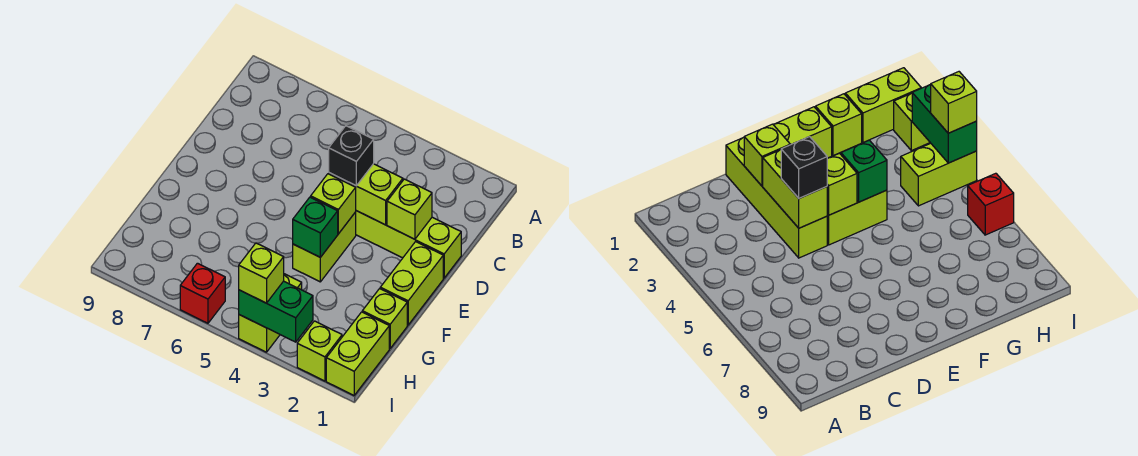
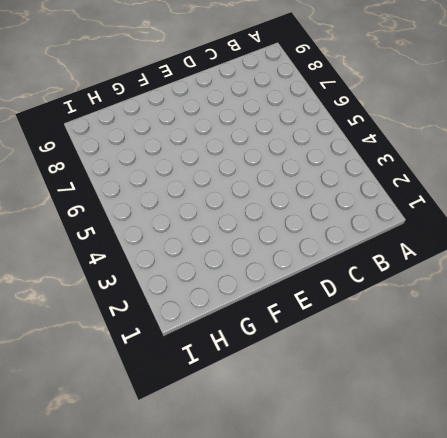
none -> lime brick D1:D4 level 1
none -> lime brick E1:F1 level 1
none -> lime brick E4:F4 level 1

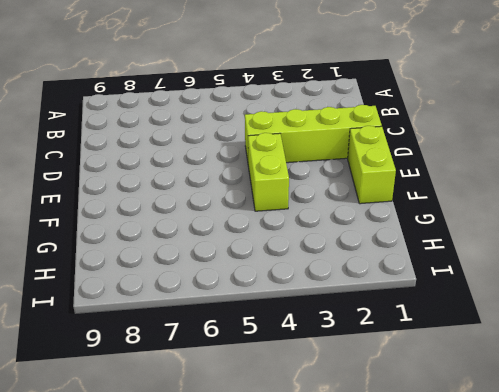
none -> lime brick G1 level 1
none -> lime brick H1:I1 level 1
none -> lime brick H4:I4 level 1

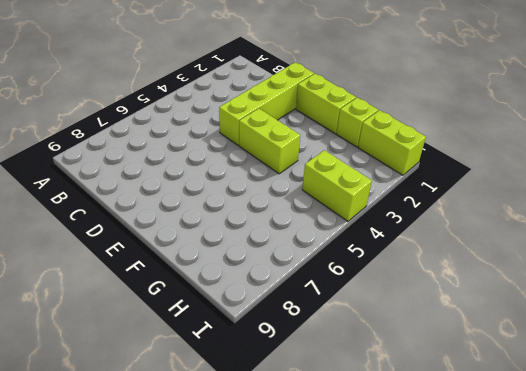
none -> lime brick I2 level 1
none -> red brick I6 level 1
none -> lime brick D2 level 2

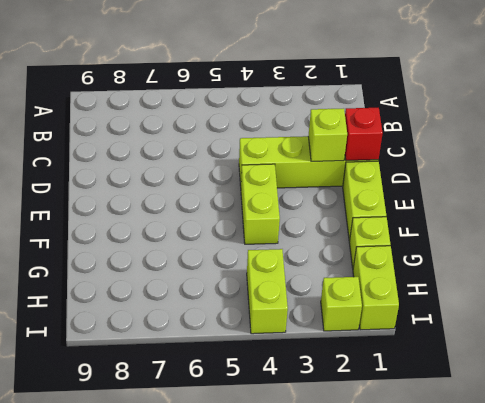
red brick D1 level 2 -> red brick I6 level 1
none -> lime brick D3:D4 level 2
none -> lime brick E4 level 2
none -> green brick F4 level 2

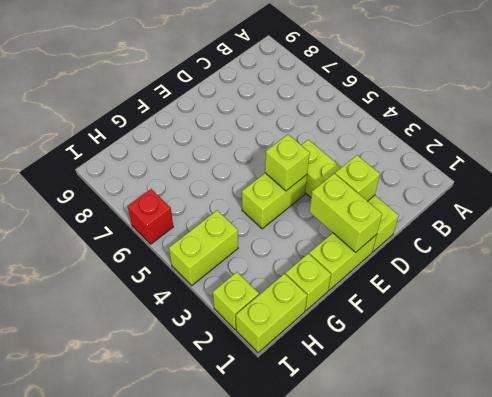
lime brick E1:E2 level 2 -> lime brick D3:D4 level 2
none -> green brick F4 level 2
none -> green brick I3:I4 level 2
none -> black brick D4 level 3

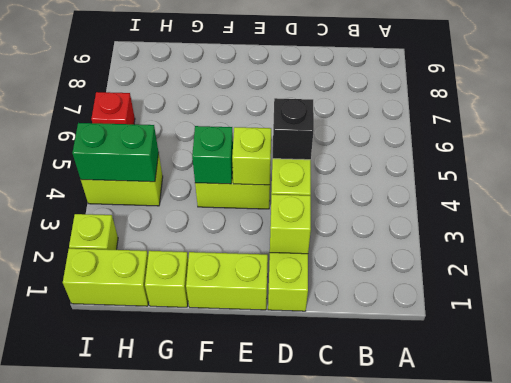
green brick H4:I4 level 2 -> green brick I3:I4 level 2
none -> lime brick I4 level 3

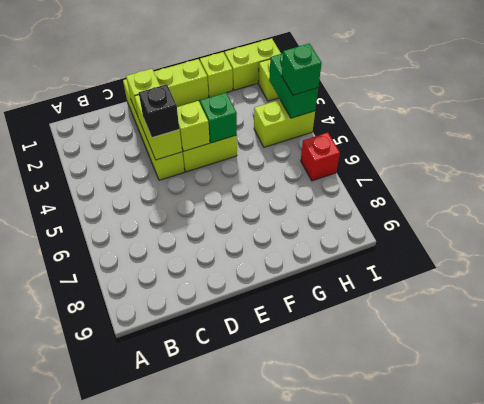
green brick I4 level 3 -> lime brick I4 level 3

